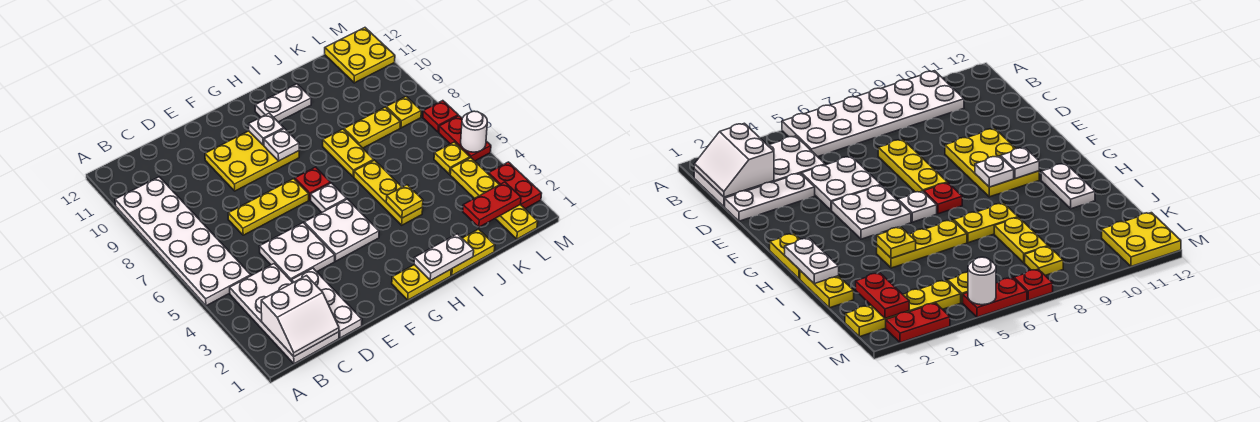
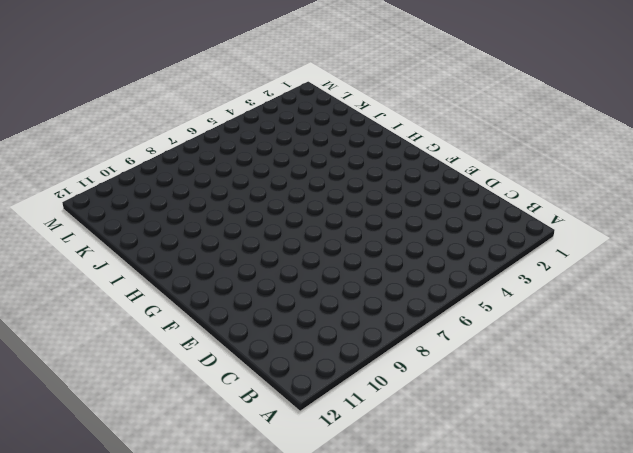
none -> white plate A5:B10 level 1
none -> white plate B1:C4 level 1
none -> white plate D1:D3 level 1

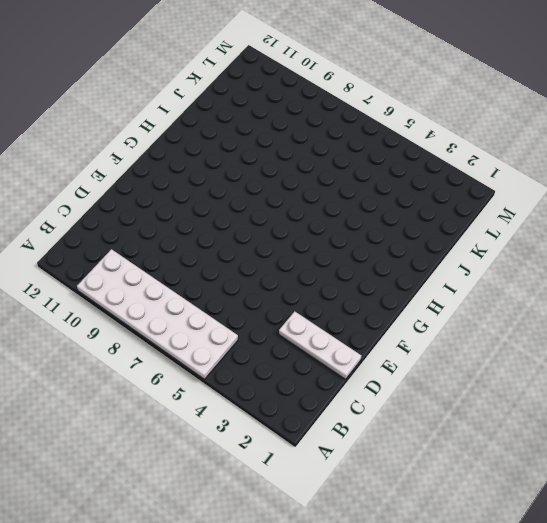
none -> white plate B1:C4 level 1
none -> white plate D4:E5 level 1
none -> yellow plate D7:F7 level 1

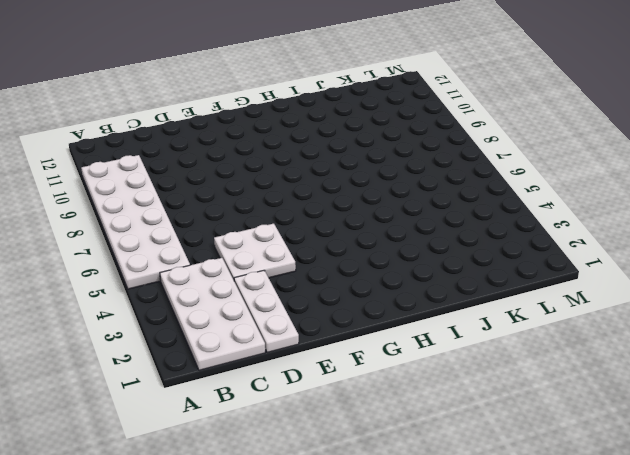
none -> yellow plate D7:F7 level 1
none -> yellow plate E9:G10 level 1
none -> white plate F4:G5 level 1

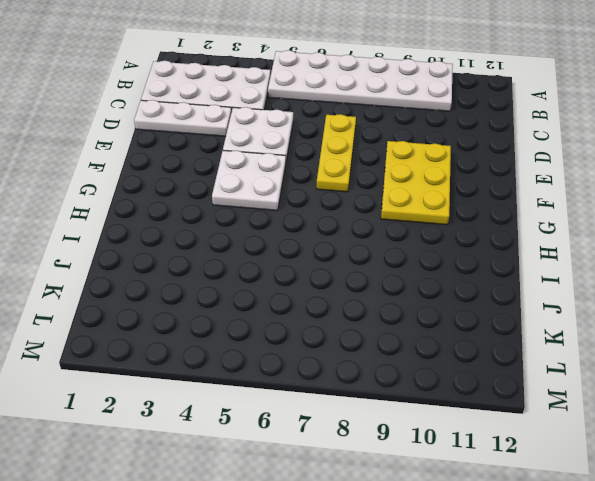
none -> yellow plate G1:H1 level 1
none -> white plate G6 level 1
none -> red plate G7 level 1

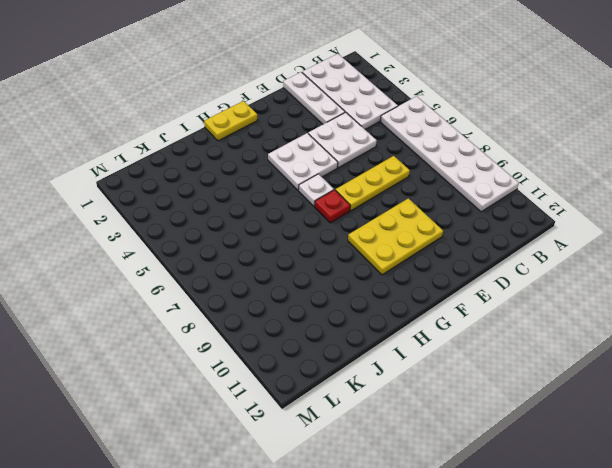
none -> white plate H11:I11 level 1
none -> yellow plate I1:J1 level 1
none -> yellow plate I4:I6 level 1

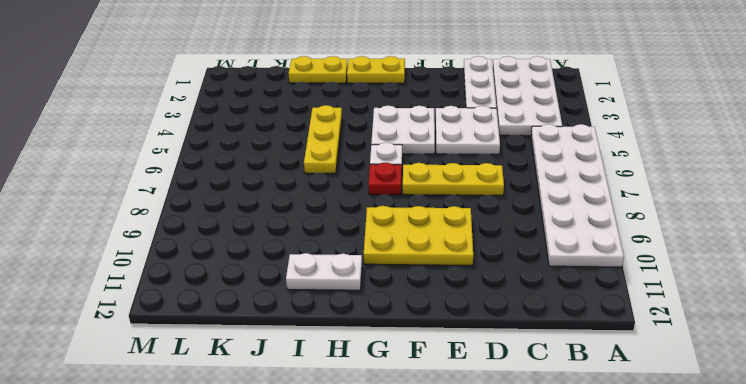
none -> yellow plate I7:I8 level 1
none -> yellow plate J8:K8 level 1
none -> yellow plate L1:L4 level 1

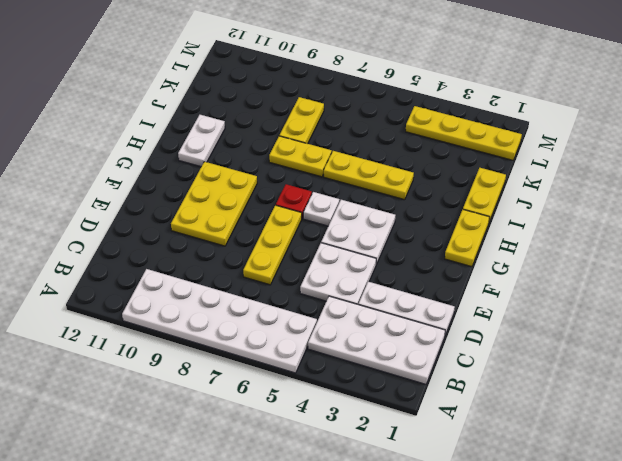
none -> yellow plate L5 level 1
none -> yellow plate L8 level 1
none -> yellow plate L11:M12 level 1

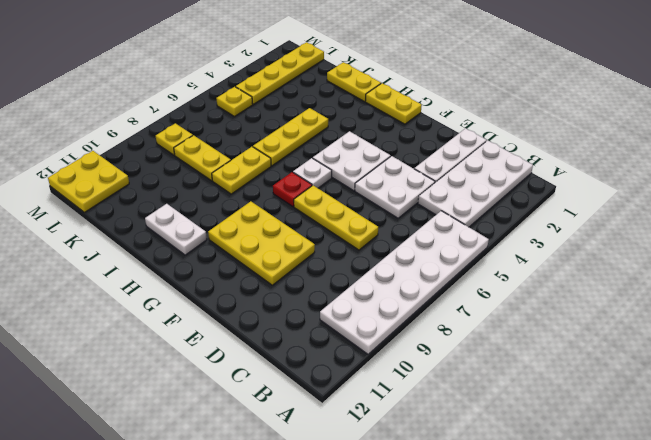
none -> red plate M2:M3 level 1
none -> red plate M5:M6 level 1
none -> red plate M7 level 1

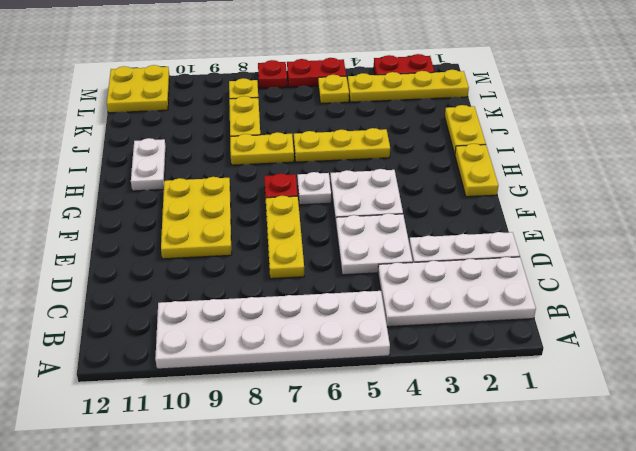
none -> white slope B1:C2 level 2 top 2
none -> white plate G9 level 2
none -> white plate G10 level 2

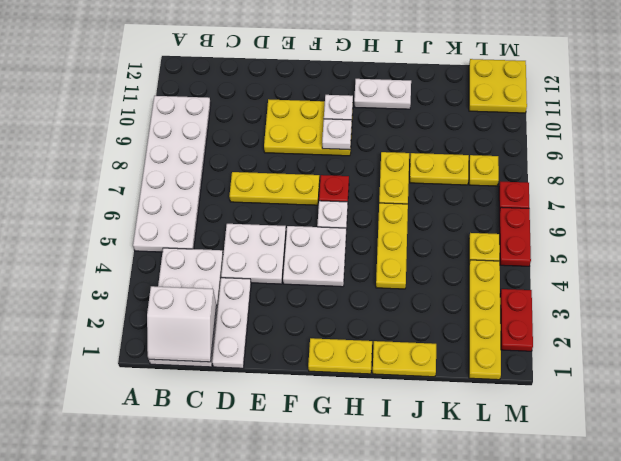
none -> white plate H1:I1 level 2
none -> yellow plate I4 level 2
none -> red plate K2:L2 level 2

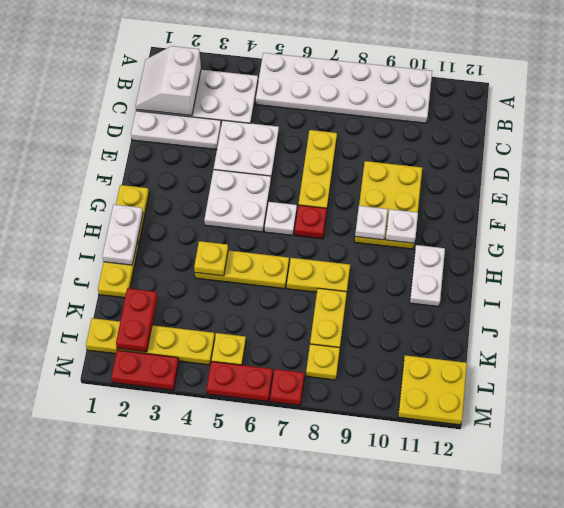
none -> white round brick M5 level 2

